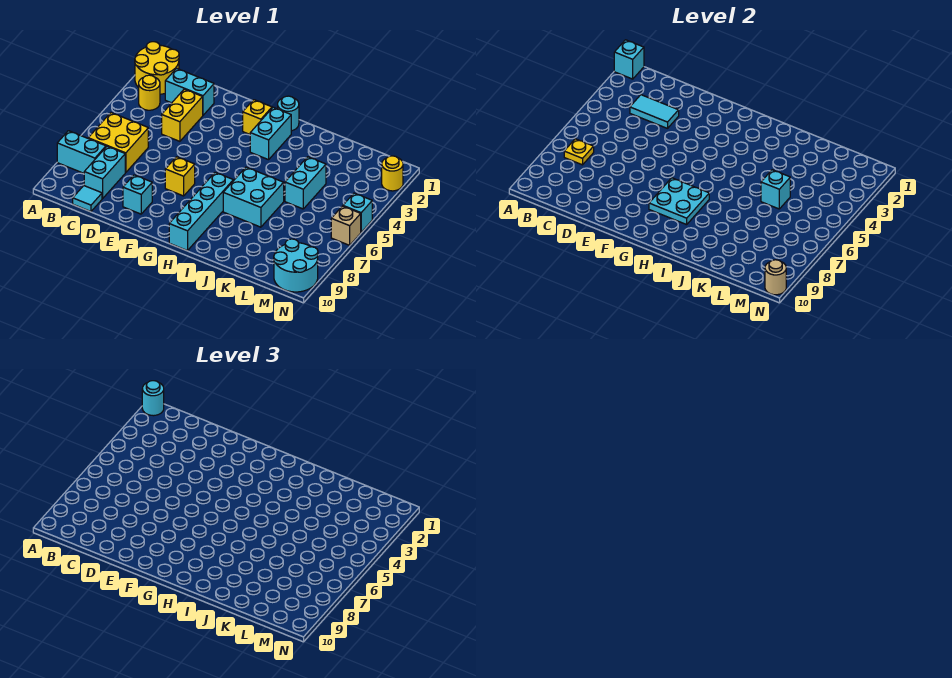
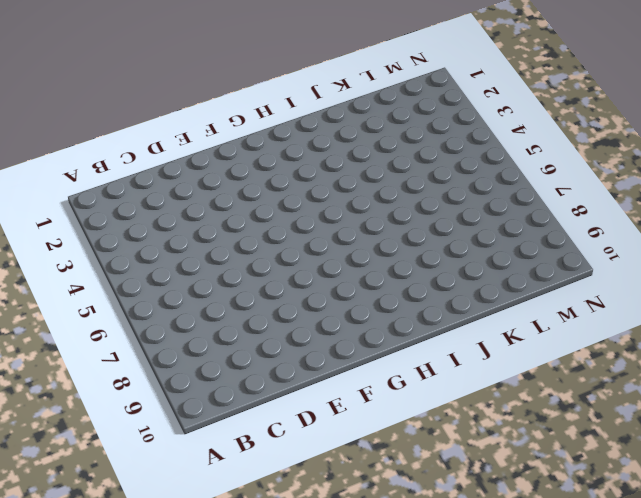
none -> yellow round brick A1:B2 level 1
none -> cyan brick A8:B8 level 1
none -> yellow round brick B3 level 1

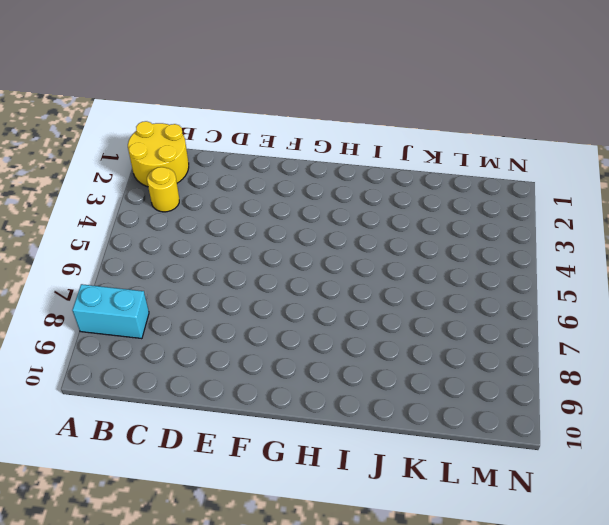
none -> yellow brick B6:C7 level 1
none -> cyan brick C2:D2 level 1
none -> cyan brick C8:C9 level 1

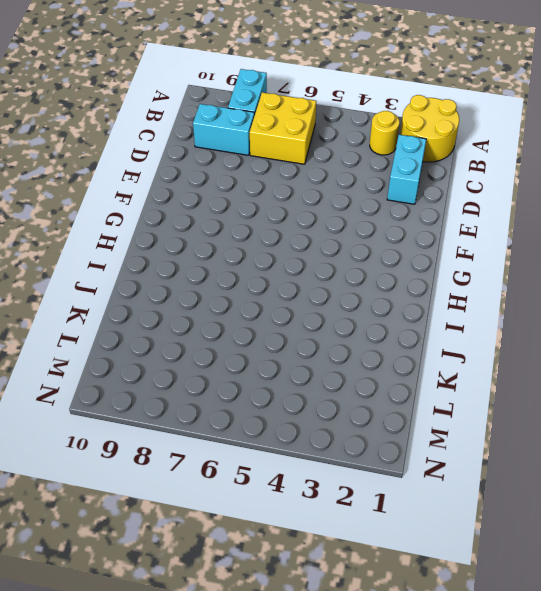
none -> cyan tile C10 level 1
none -> yellow brick D3:D4 level 1
none -> cyan brick E9 level 1

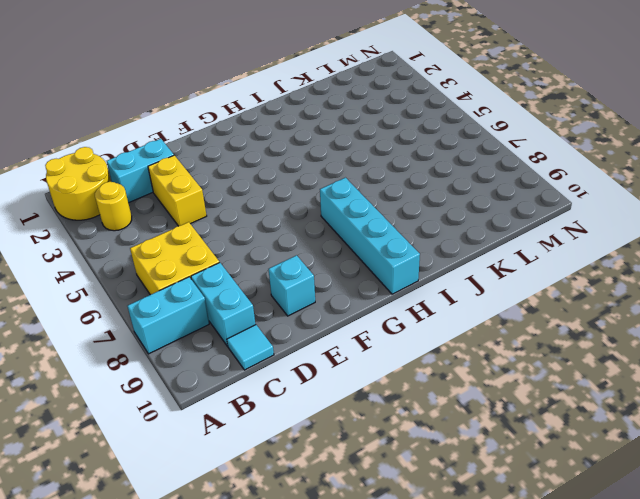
none -> yellow brick F7 level 1
none -> yellow brick G2 level 1
none -> cyan round brick H1 level 1

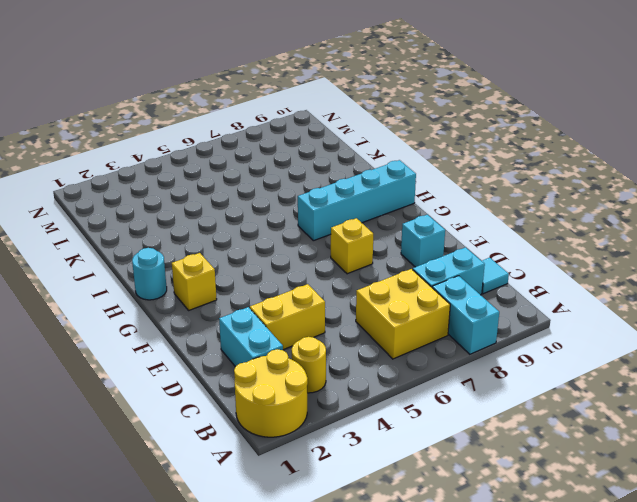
none -> cyan brick H2:H3 level 1
none -> cyan brick I6:J7 level 1
none -> cyan brick K4:K5 level 1

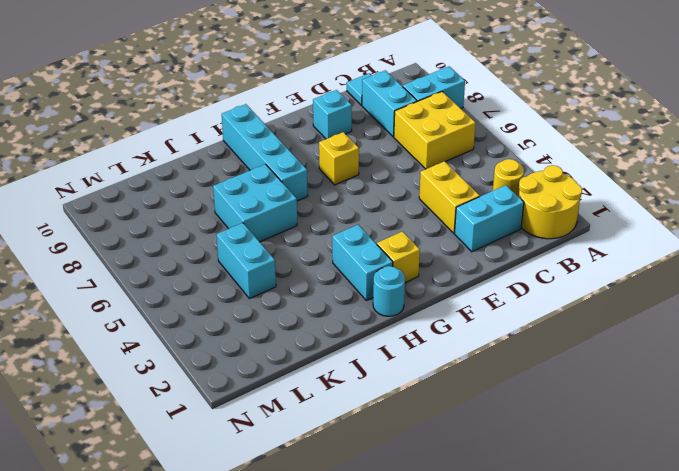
none -> cyan round brick M9:N10 level 1
none -> yellow round brick N2 level 1
none -> cyan brick N5 level 1

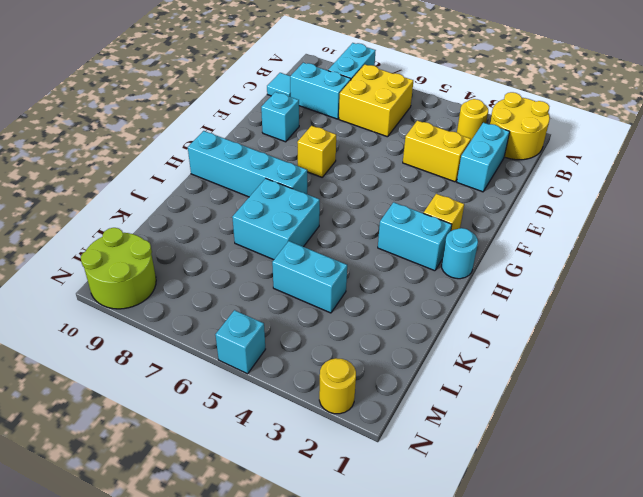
lime round brick M9:N10 level 1 -> cyan round brick M9:N10 level 1
none -> tan brick N6 level 1
none -> cyan brick A1 level 2
none -> yellow plate B7 level 2

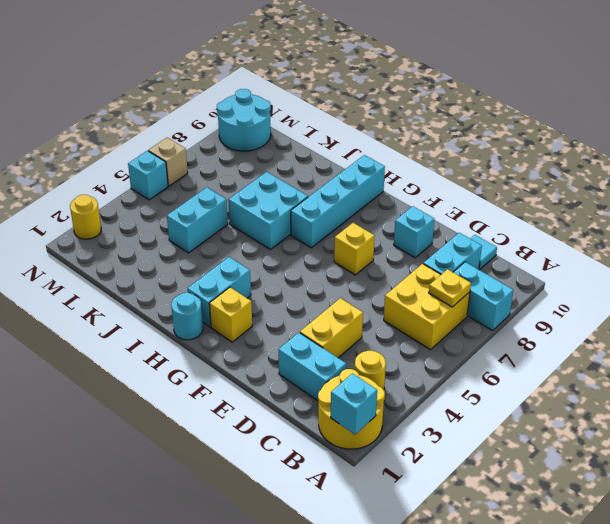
none -> cyan tile C3:D3 level 2
none -> cyan plate G7:H8 level 2
none -> cyan brick K5 level 2

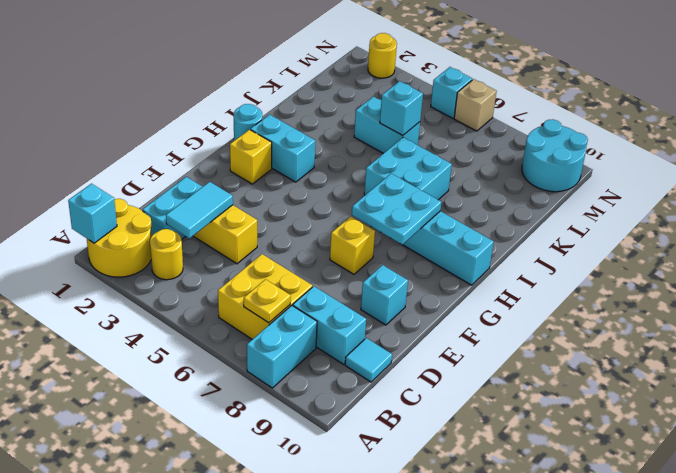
none -> tan round brick N10 level 2
none -> cyan round brick A1 level 3

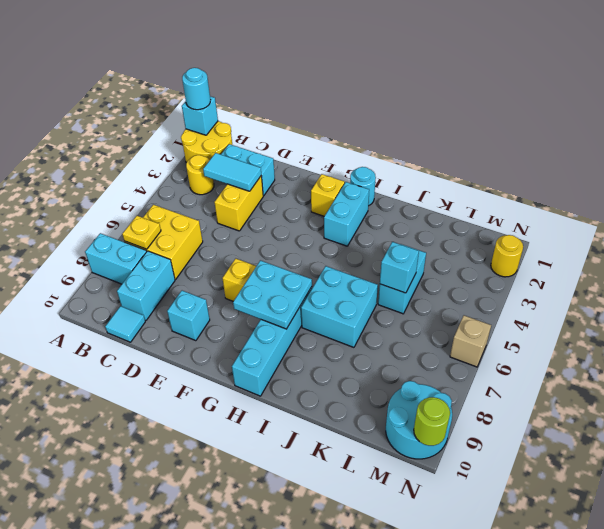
lime round brick N10 level 2 -> tan round brick N10 level 2
none -> cyan brick N5 level 1

